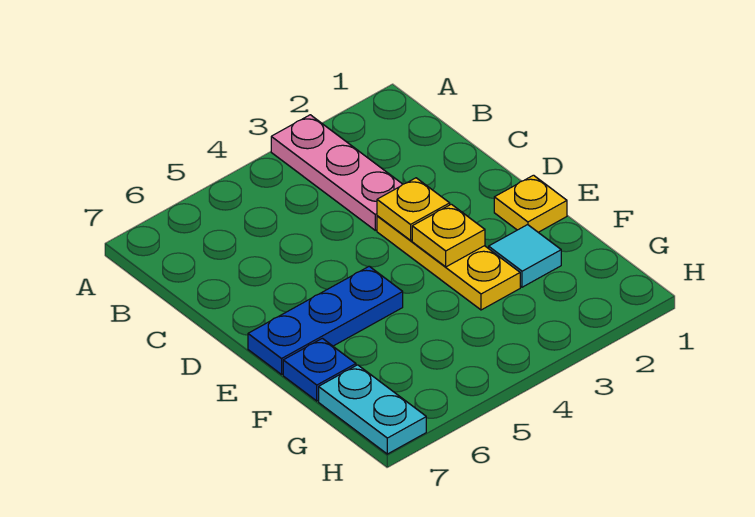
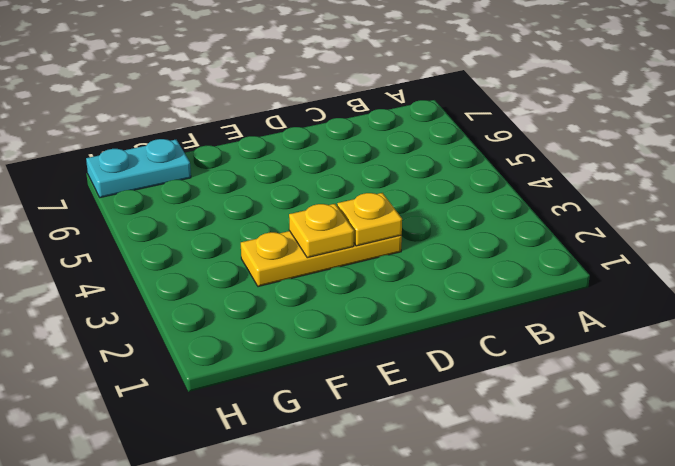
none -> pink plate A3:C3 level 1
none -> yellow plate E1 level 1

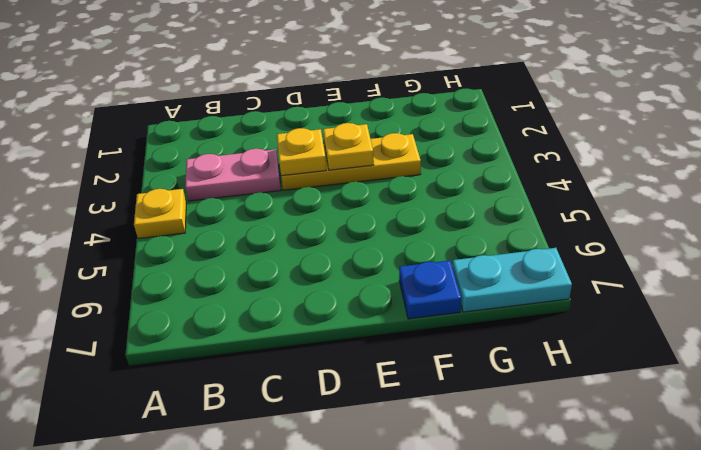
yellow plate A4 level 1 -> yellow plate E1 level 1
pink plate B3:C3 level 1 -> pink plate A3:C3 level 1
none -> blue plate E5:E7 level 1
none -> cyan tile F2 level 1

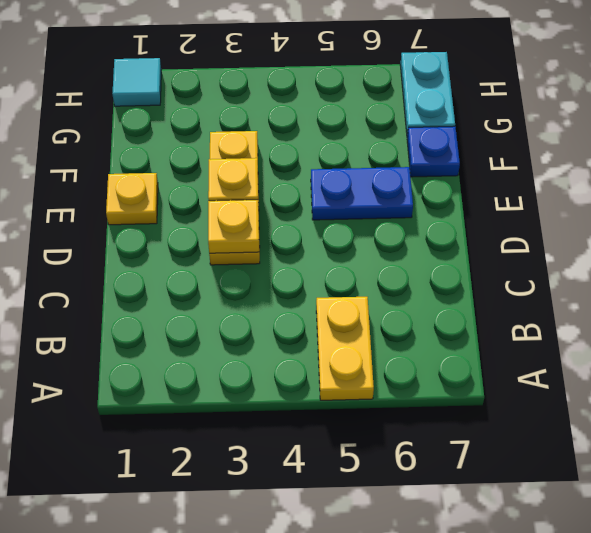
yellow plate A5:B5 level 1 -> none
blue plate E5:E6 level 1 -> blue plate E5:E7 level 1
cyan tile H1 level 1 -> cyan tile F2 level 1
none -> pink plate A3:C3 level 1

